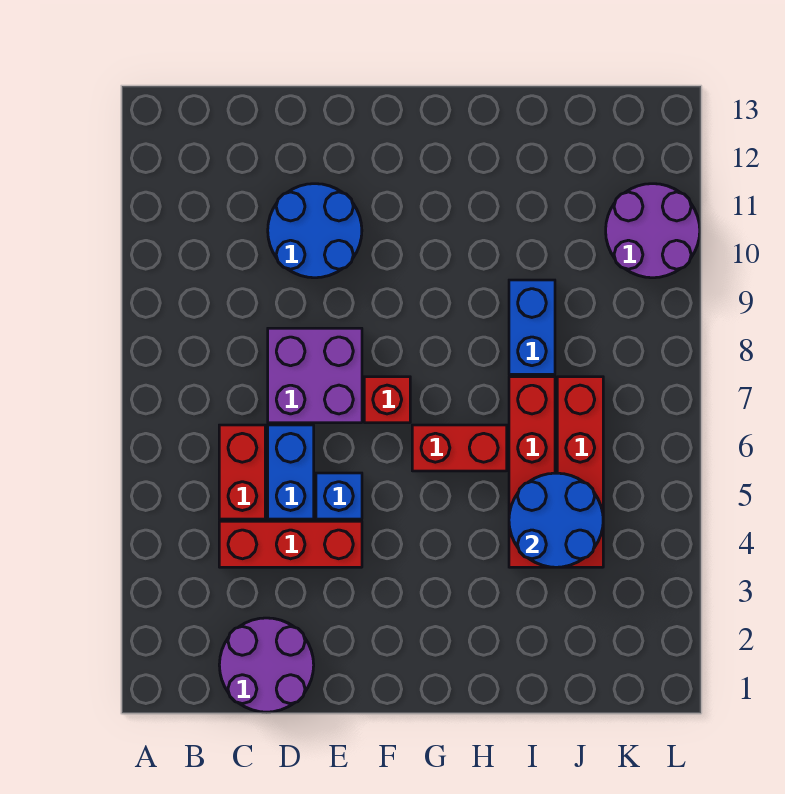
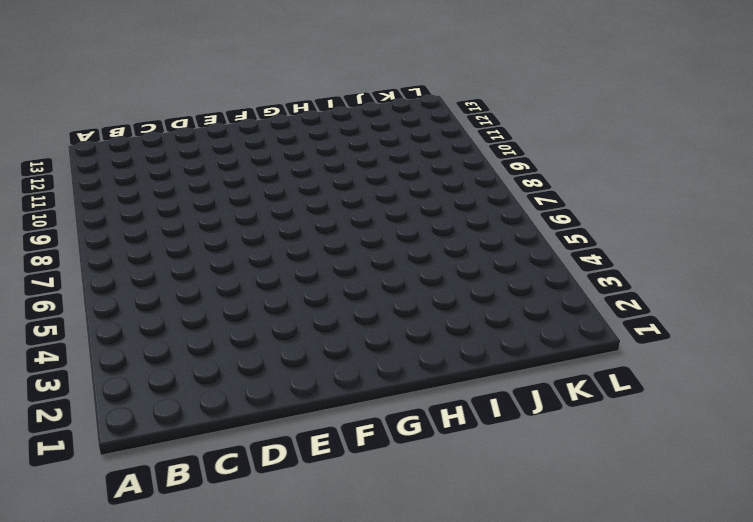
none -> purple round brick C1:D2 level 1
none -> red brick C4:E4 level 1
none -> red brick C5:C6 level 1

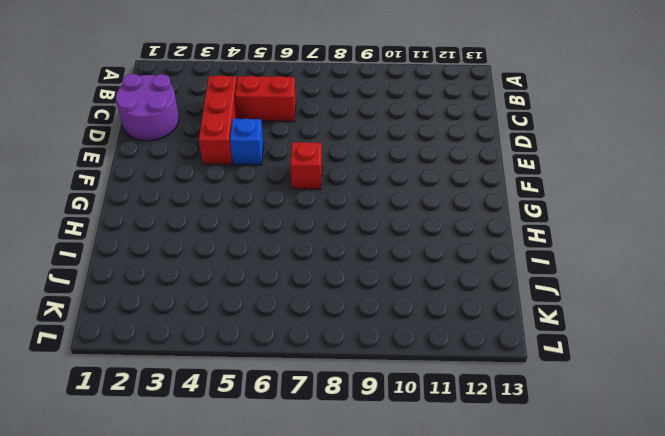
none -> blue brick D5:D6 level 1
none -> purple brick D7:E8 level 1
none -> blue round brick D10:E11 level 1

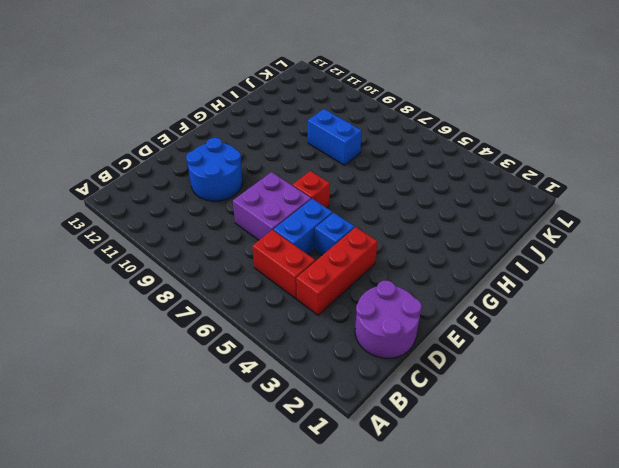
blue brick D6:E6 level 1 -> blue brick D5:D6 level 1
none -> red brick G6:H6 level 1
none -> red brick I4:I7 level 1
none -> red brick J4:J7 level 1

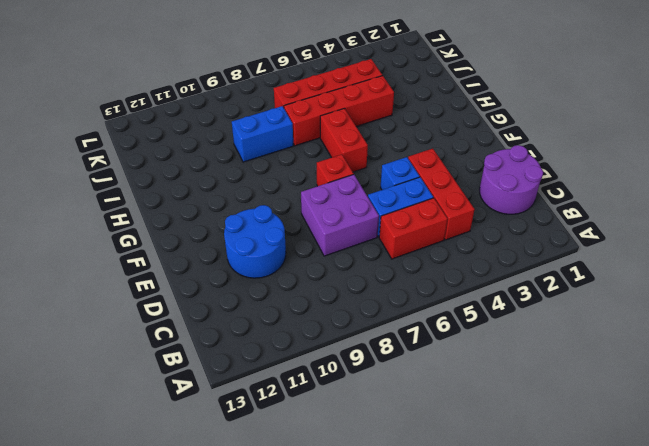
none -> purple round brick K10:L11 level 1
none -> blue round brick I4:J5 level 2

